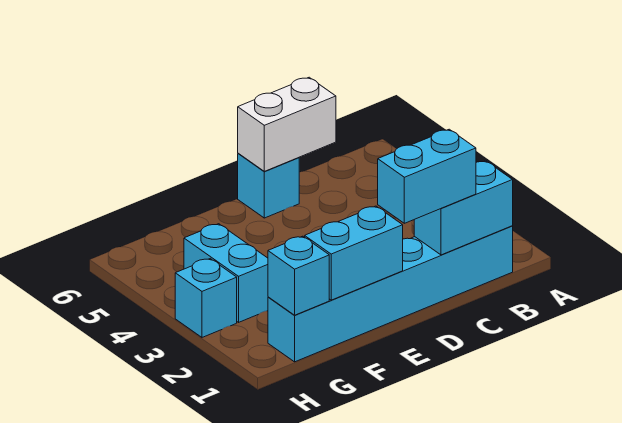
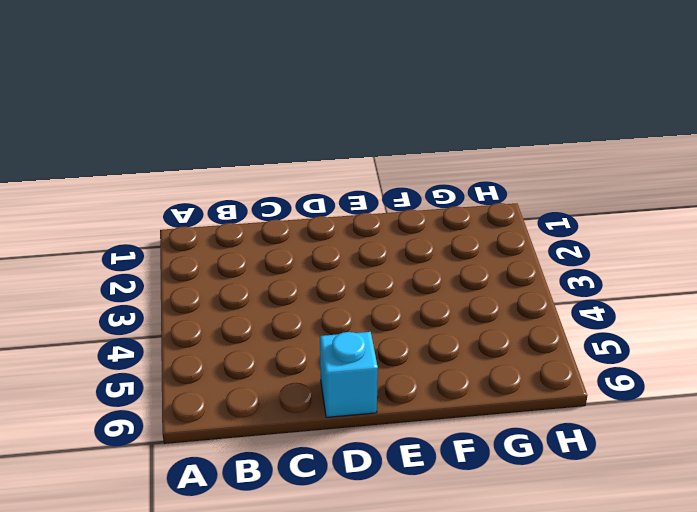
none -> cyan brick B1:G1 level 1
none -> cyan brick G3:G4 level 1

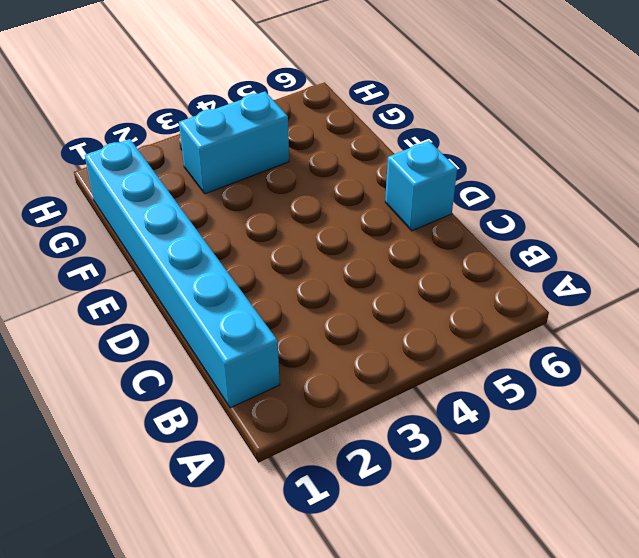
none -> cyan brick H3 level 1
none -> cyan brick B1:C1 level 2

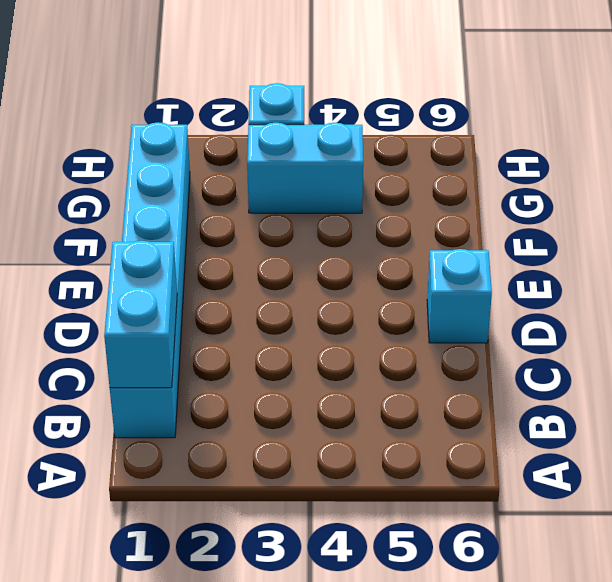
none -> white brick C6:D6 level 2
none -> cyan brick E1:F1 level 2

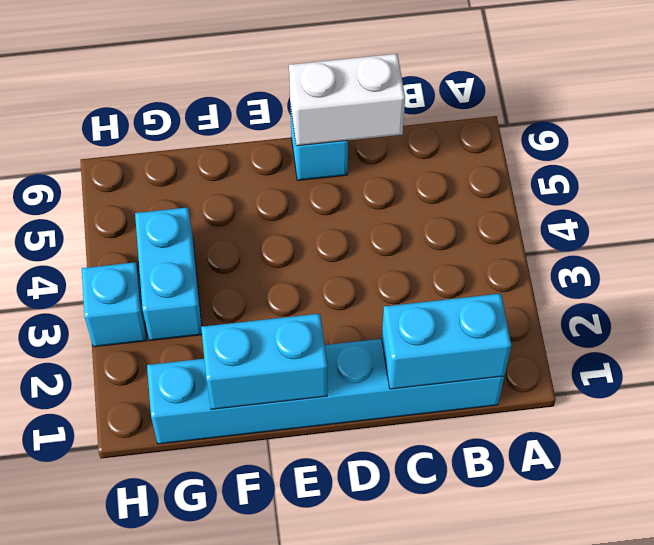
none -> cyan brick G1 level 2
none -> cyan brick C1:D1 level 3

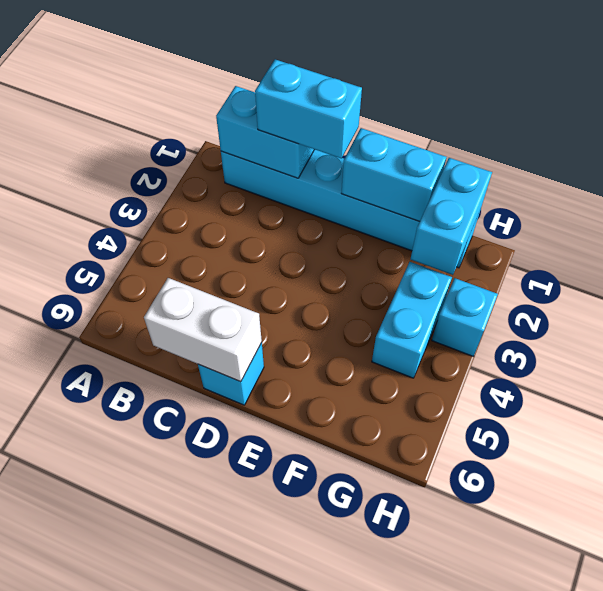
cyan brick G1:G2 level 2 -> cyan brick G1 level 2

